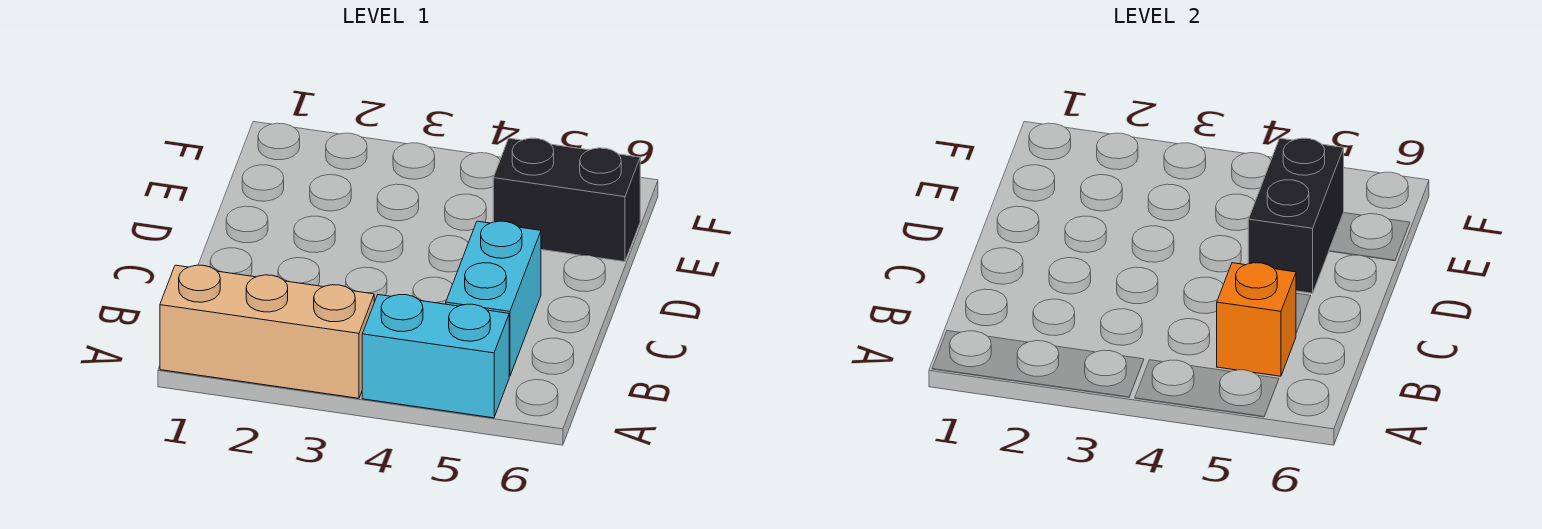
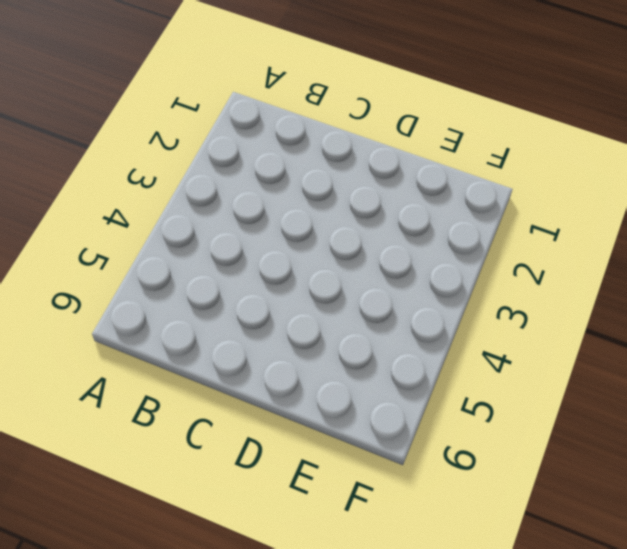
none -> tan brick A1:A3 level 1
none -> cyan brick A4:A5 level 1

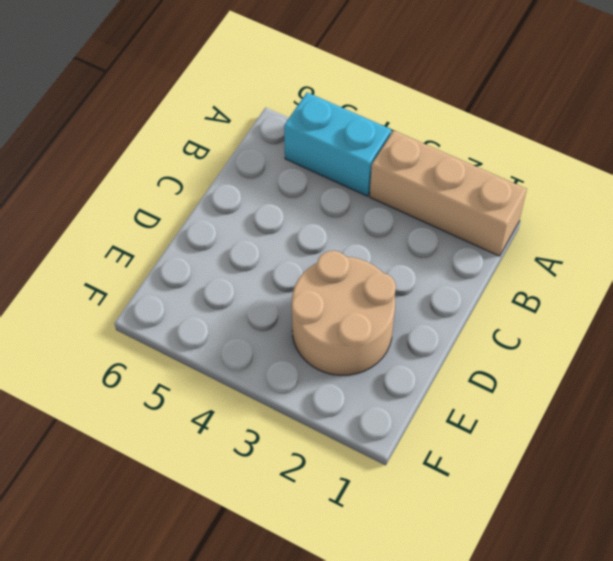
tan round brick D2:E3 level 1 -> none
none -> cyan brick B5:C5 level 1
none -> black brick E5:E6 level 1

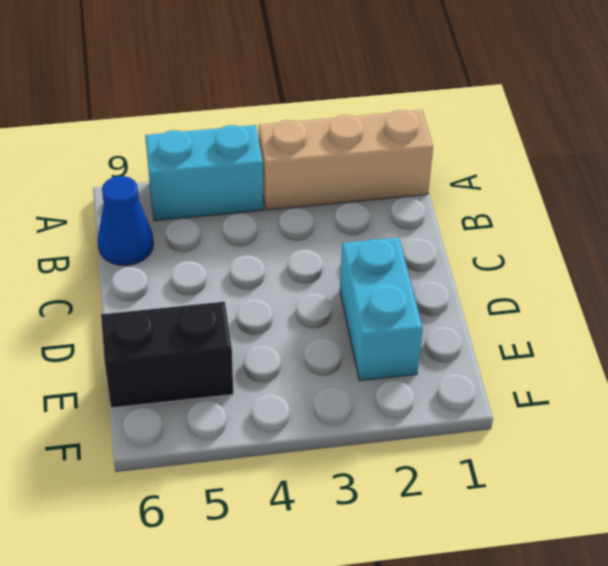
blue cone B6 level 1 -> none
cyan brick D2:E2 level 1 -> cyan brick B5:C5 level 1
none -> orange brick B5 level 2
none -> black brick D5:E5 level 2

